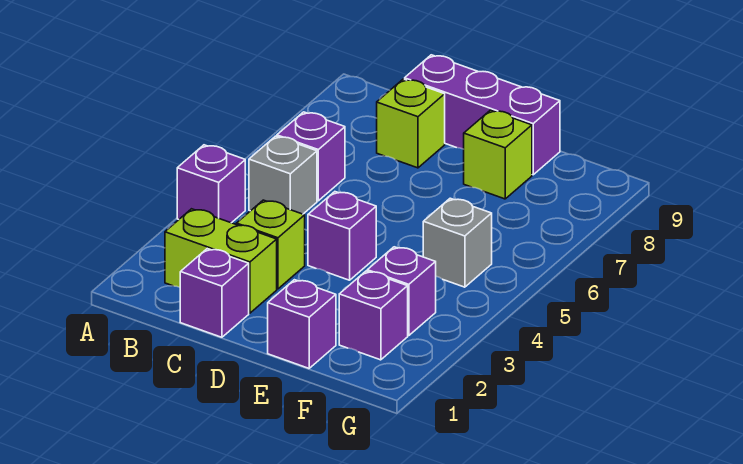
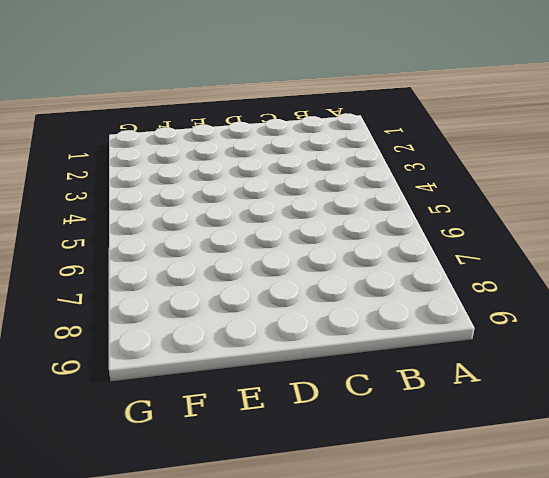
none -> purple brick A4 level 1
none -> lime brick B2:C2 level 1
none -> grey brick B5 level 1

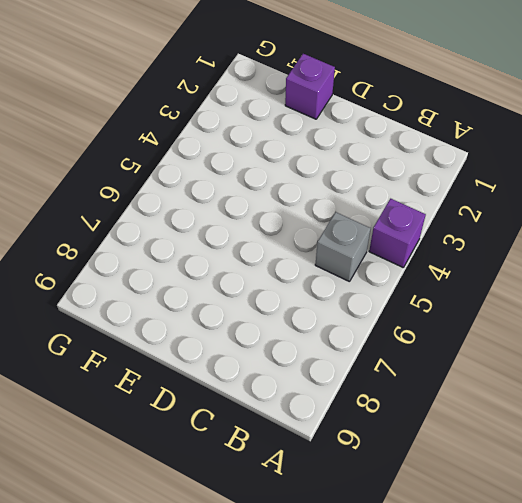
none -> lime brick B2:C2 level 1
none -> purple brick B6 level 1
none -> purple brick C1 level 1

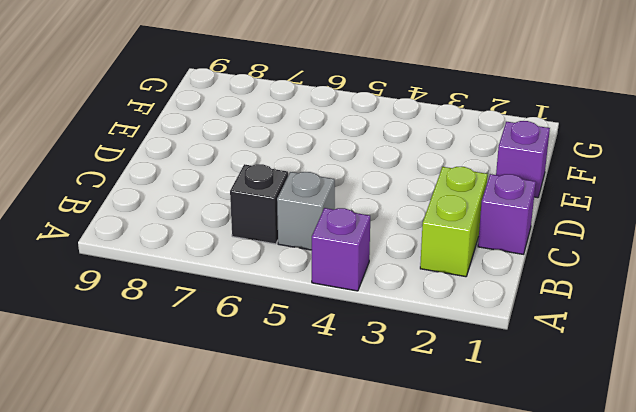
black brick B6 level 1 -> purple brick B6 level 1
none -> lime brick C3 level 1
none -> lime brick C8 level 1
none -> purple brick C9:E9 level 1

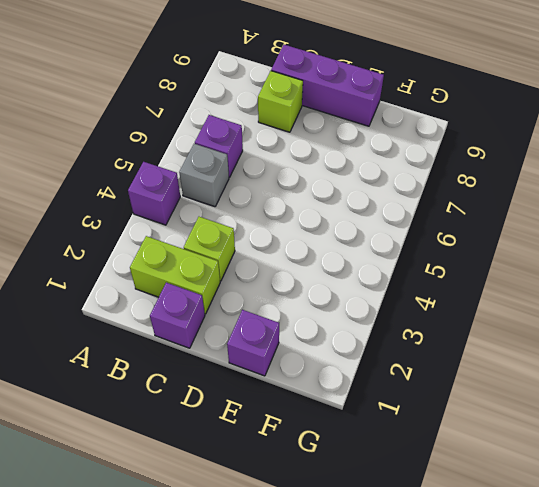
none -> purple brick D4 level 1
none -> lime brick E8 level 1
none -> purple brick F2 level 1

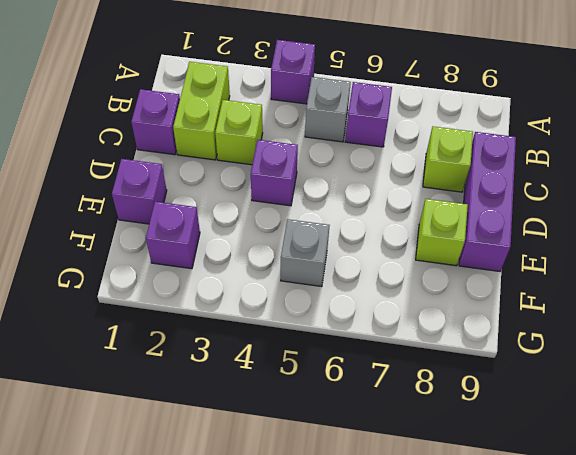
none -> purple brick F3 level 1

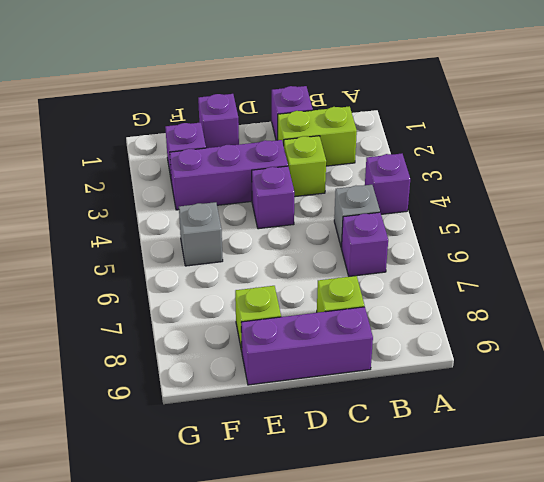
purple brick D3:F3 level 1 -> purple brick F3 level 1

